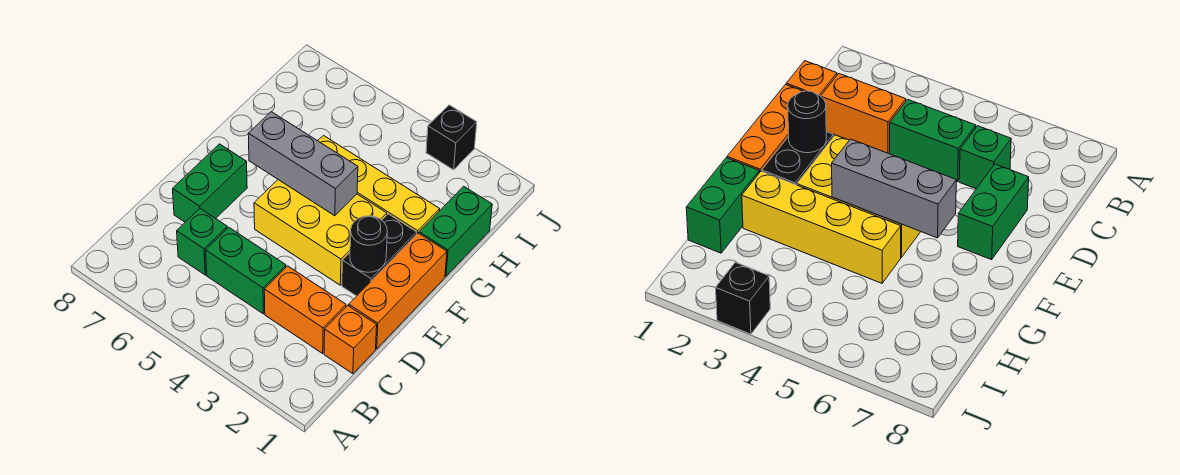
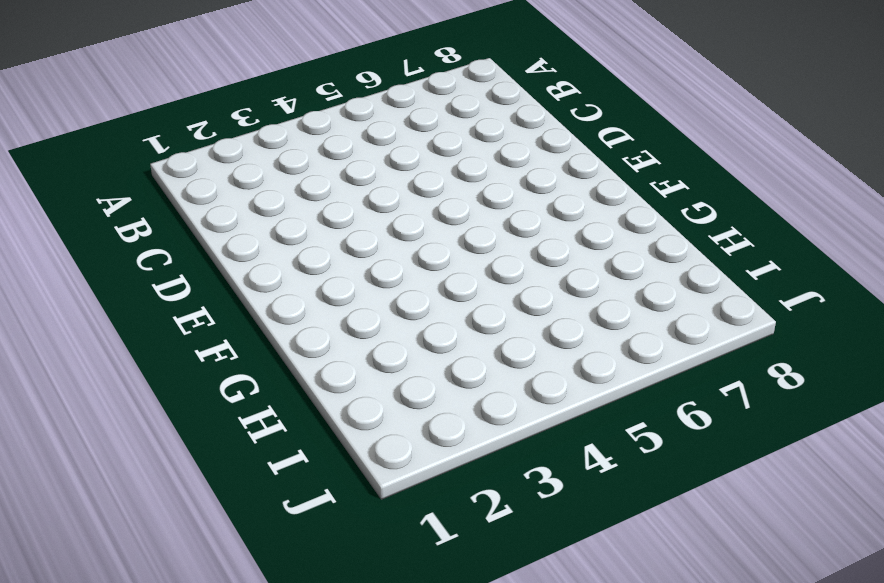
none -> orange brick C1 level 1
none -> orange brick C2:C3 level 1
none -> green brick C4:C5 level 1

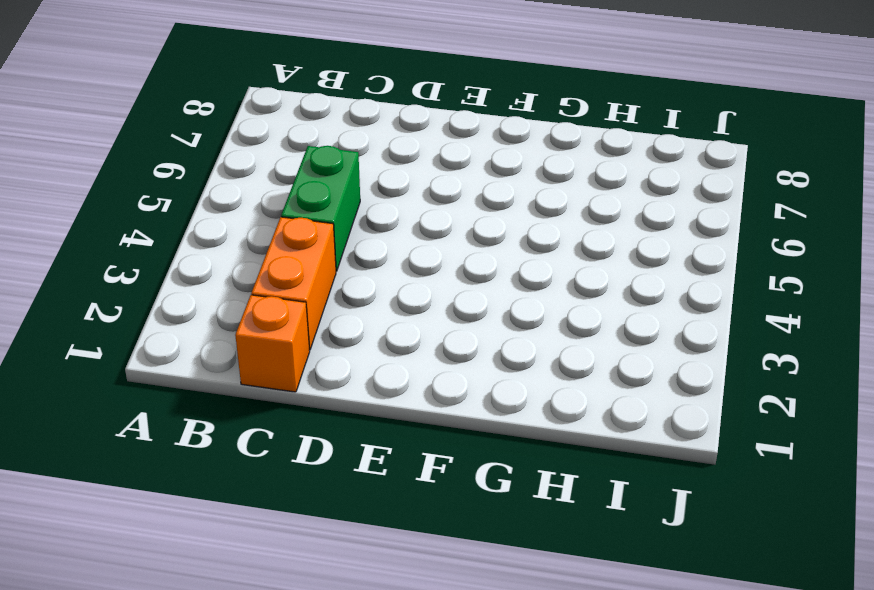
none -> green brick C6 level 1
none -> orange brick D1:F1 level 1
none -> green brick D7:E7 level 1

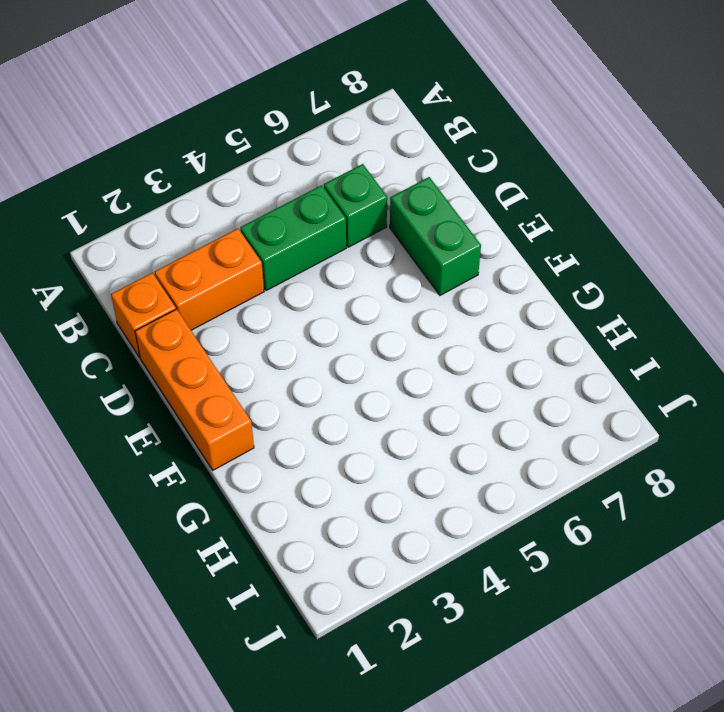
none -> black brick E2:F2 level 1
none -> yellow brick E3:F5 level 1
none -> green brick G1:H1 level 1

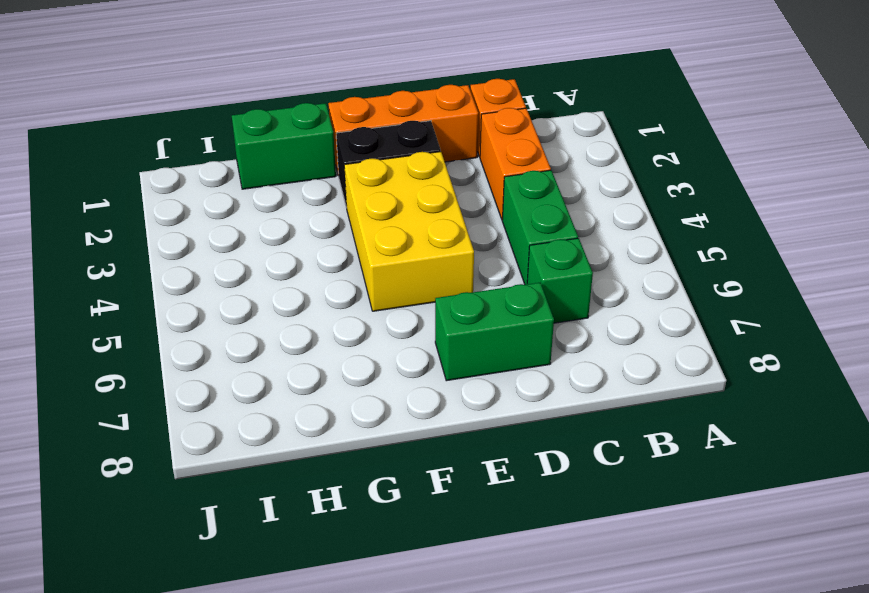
none -> yellow brick G2:G5 level 1
none -> black brick J3 level 1
none -> black round brick E2 level 2

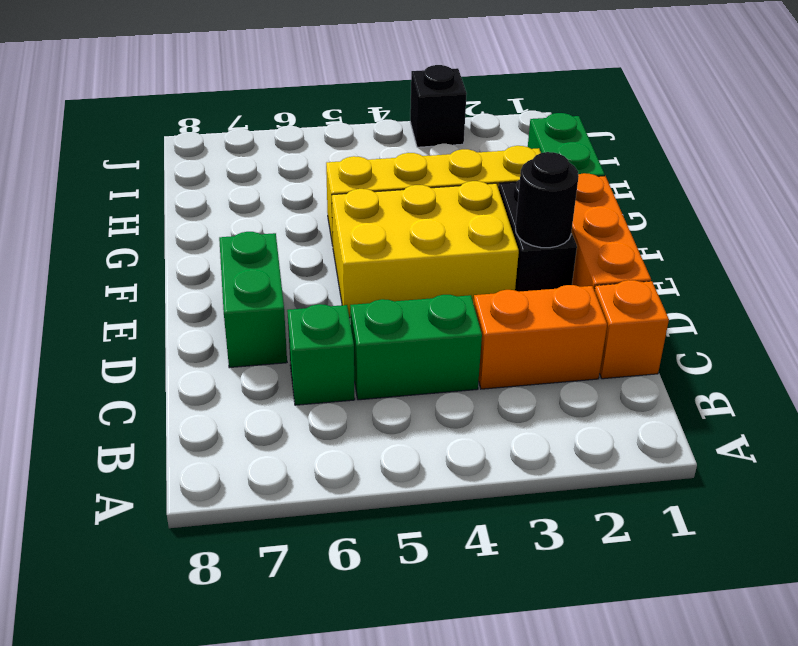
none -> grey brick F4:F6 level 2

